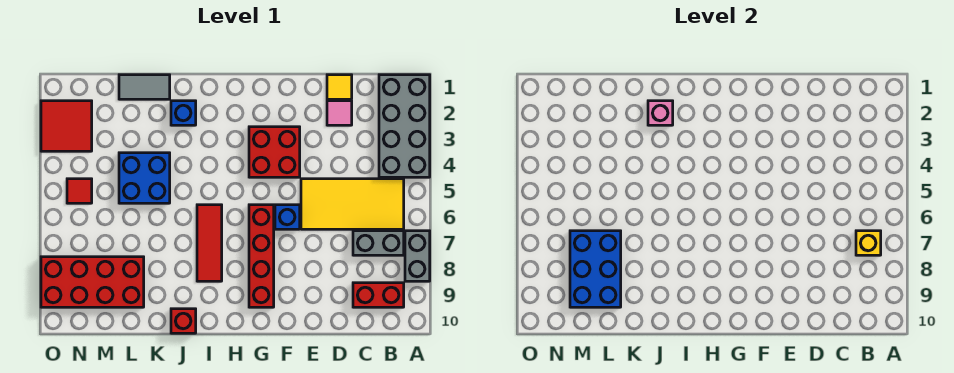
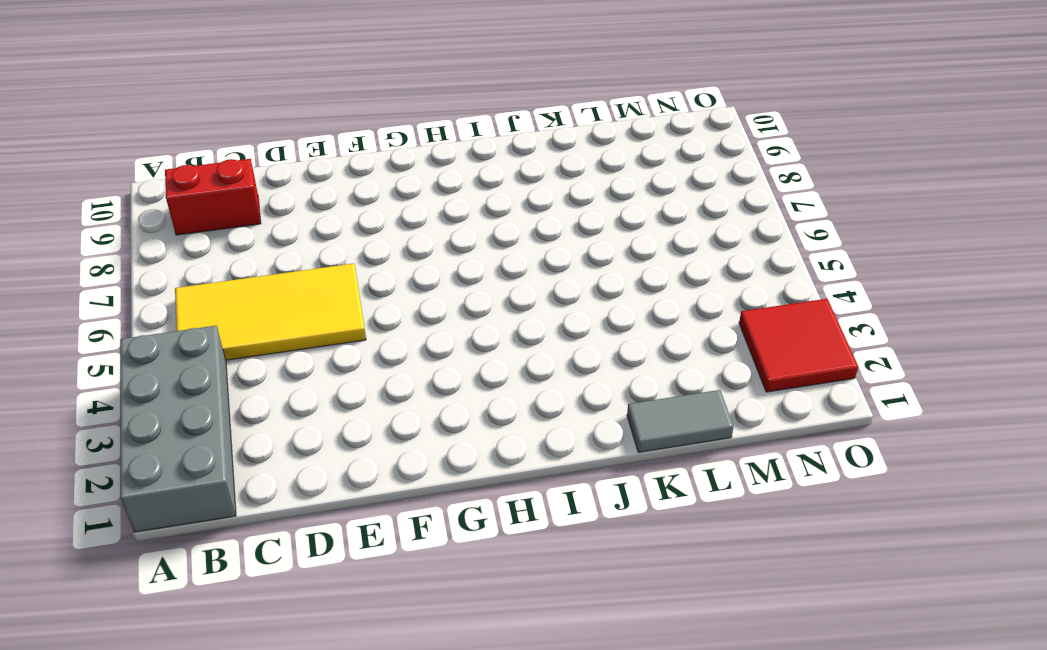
none -> grey brick A7:A8 level 1
none -> grey brick B7:C7 level 1
none -> yellow tile D1 level 1

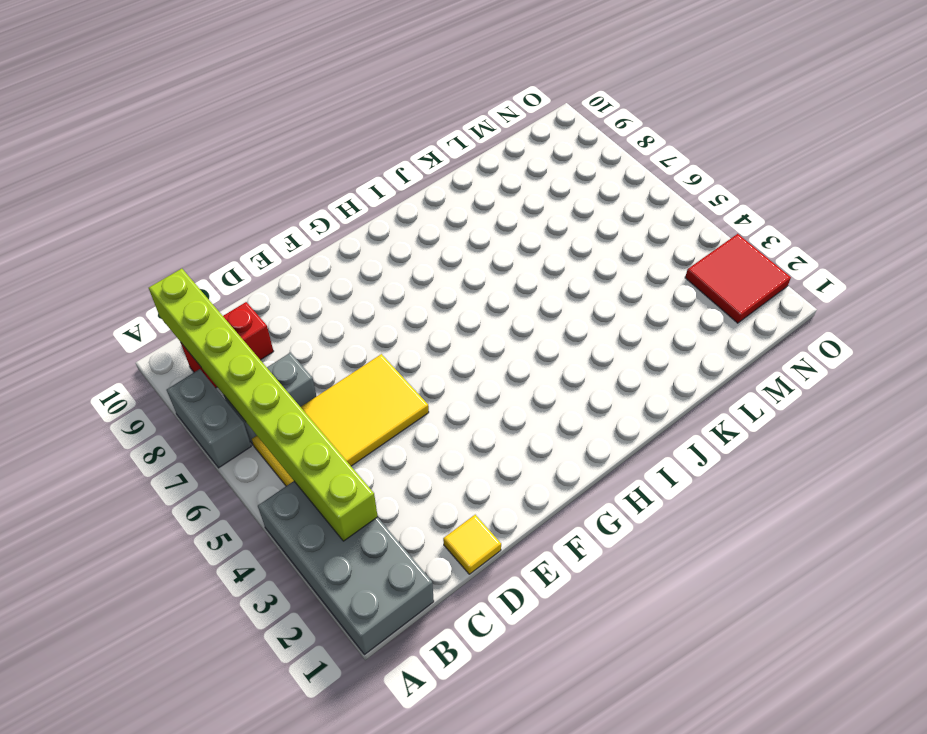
lime brick B3:B10 level 2 -> yellow brick B7 level 2
none -> pink tile D2 level 1
none -> red brick F3:G4 level 1
none -> blue brick F6 level 1

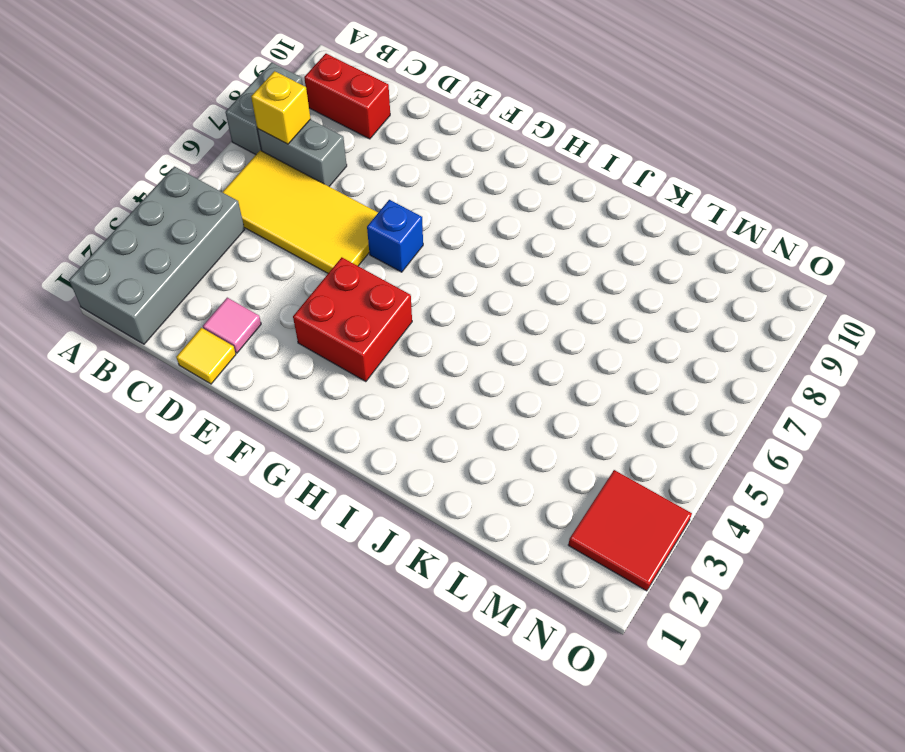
none -> red brick G6:G9 level 1
none -> red tile I6:I8 level 1
none -> blue brick J2 level 1

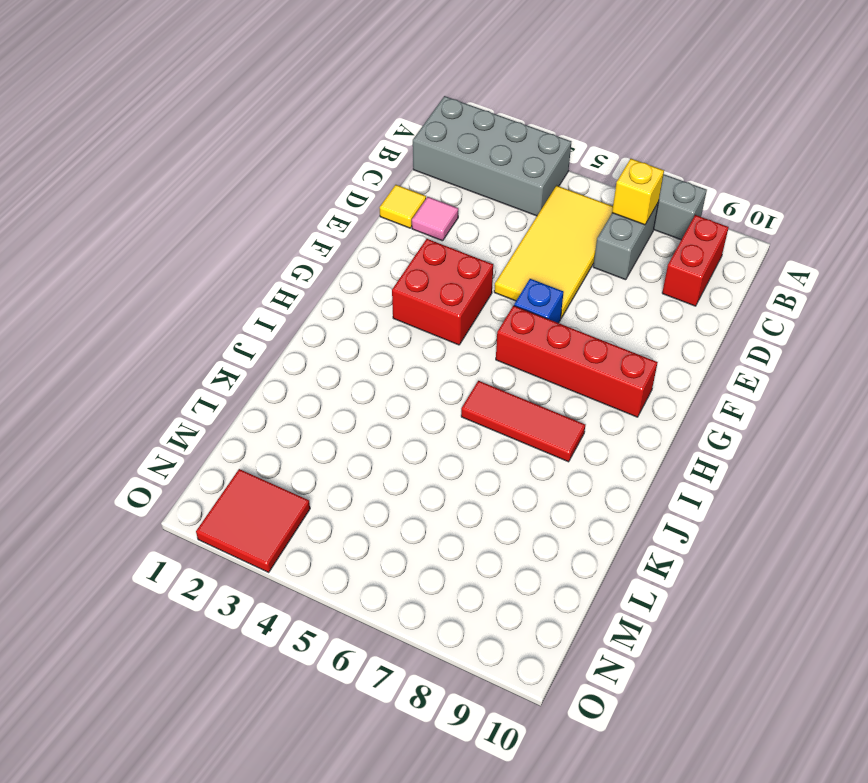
none -> blue brick J2 level 1
none -> red brick J10 level 1
none -> grey tile K1:L1 level 1

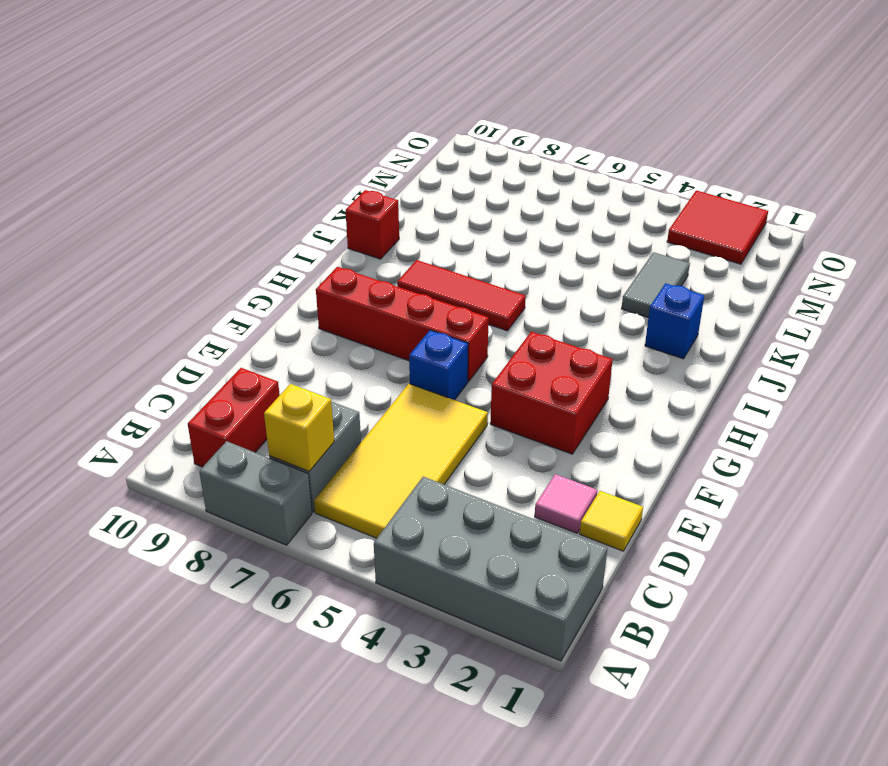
grey tile K3:L3 level 1 -> grey tile K1:L1 level 1
none -> blue brick K4:L5 level 1
none -> red brick L8:O9 level 1
none -> red tile N5 level 1

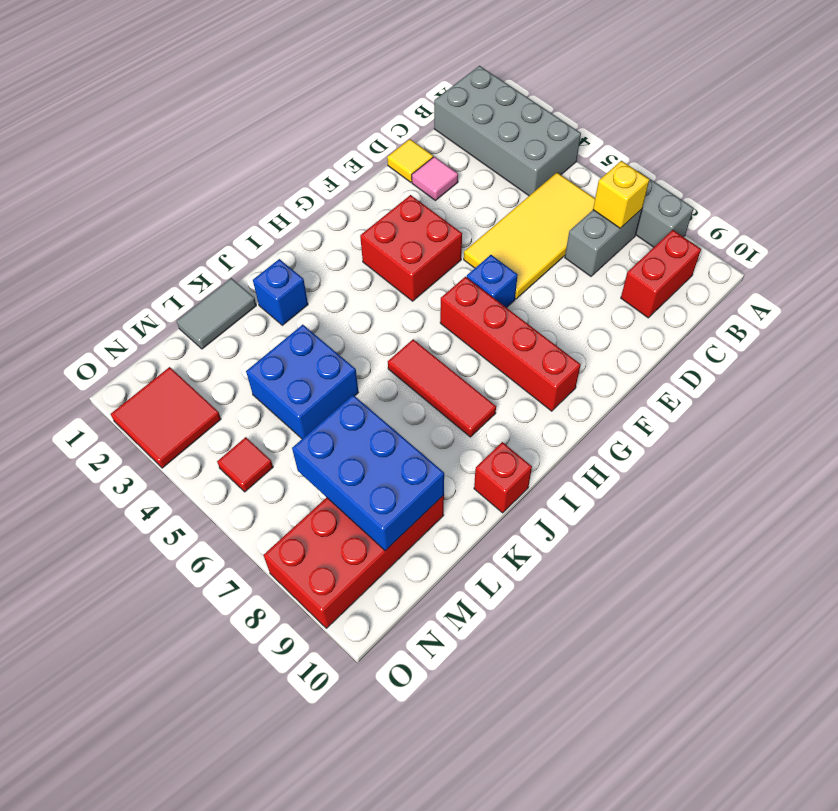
none -> pink brick J2 level 2

